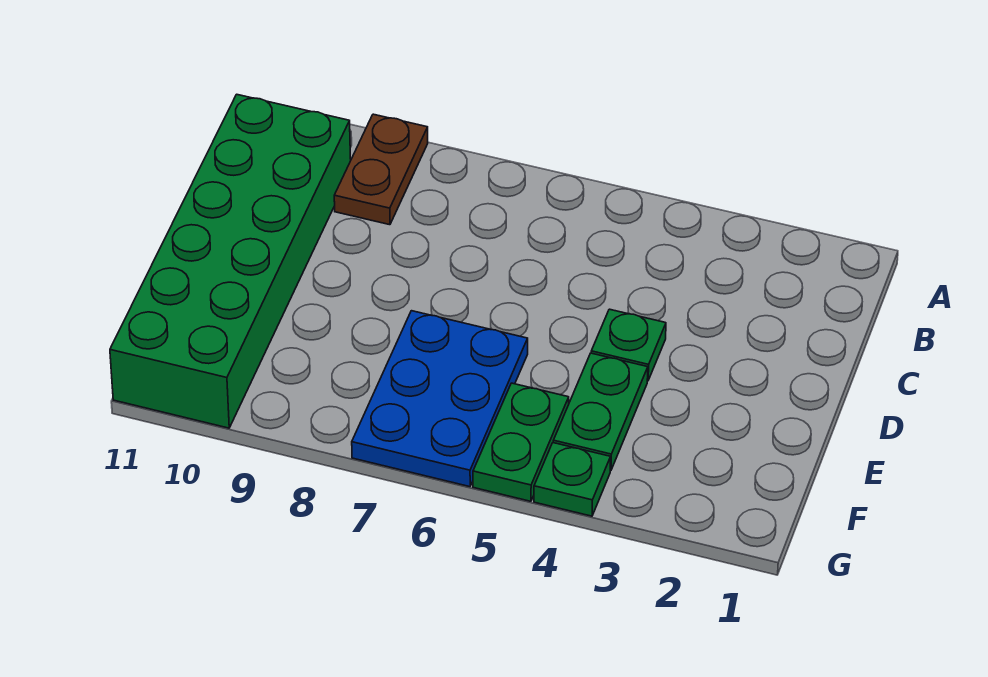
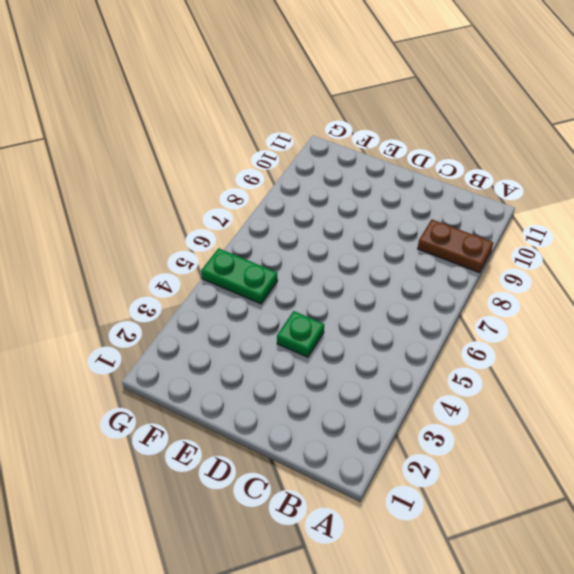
none -> green brick B10:G11 level 1
none -> green plate E4:F4 level 1

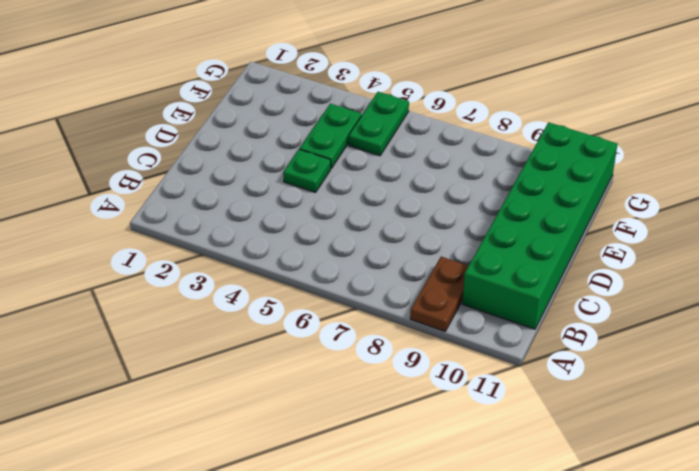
none -> blue plate E6:G7 level 1
none -> green plate G4 level 1

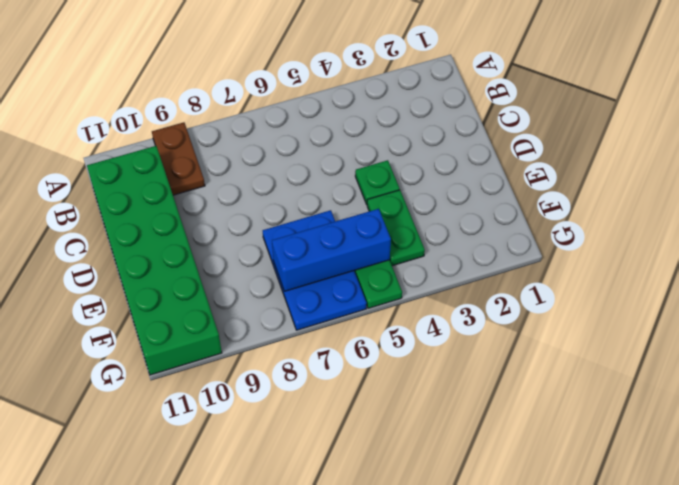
blue brick F5:F7 level 2 -> none
none -> green plate G4 level 1

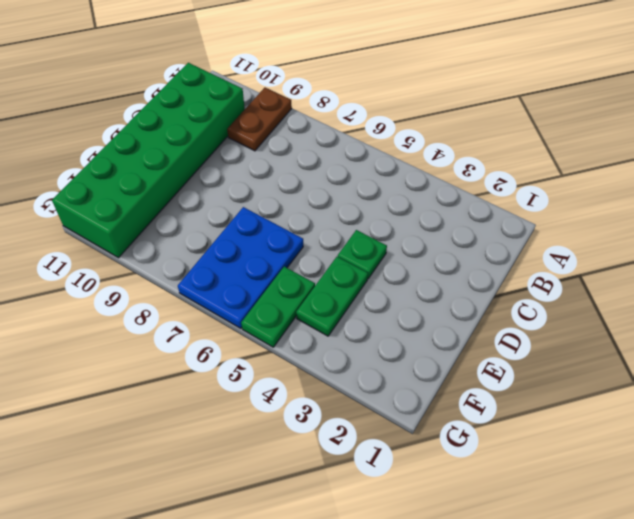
none -> green plate G4 level 1

